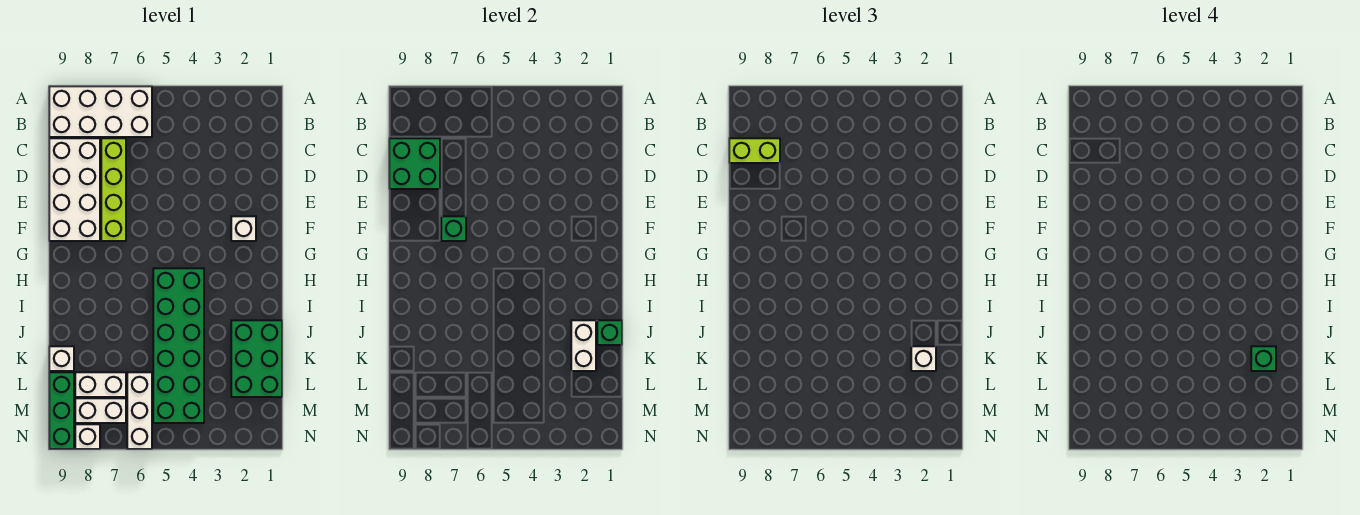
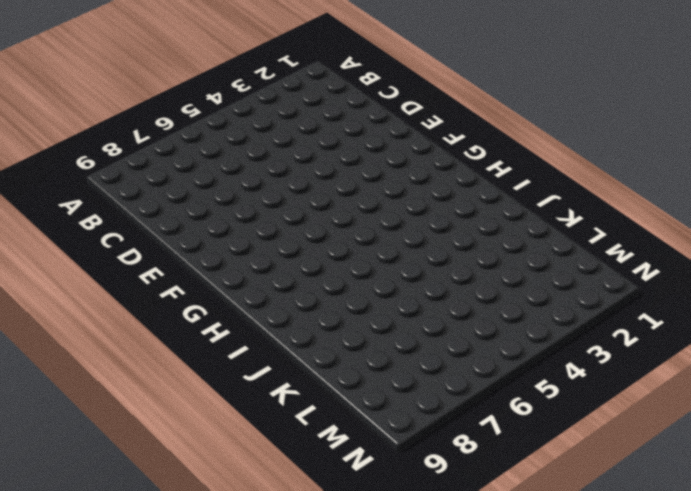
none -> white brick A6:B9 level 1
none -> lime brick C7:F7 level 1
none -> white brick C8:F9 level 1

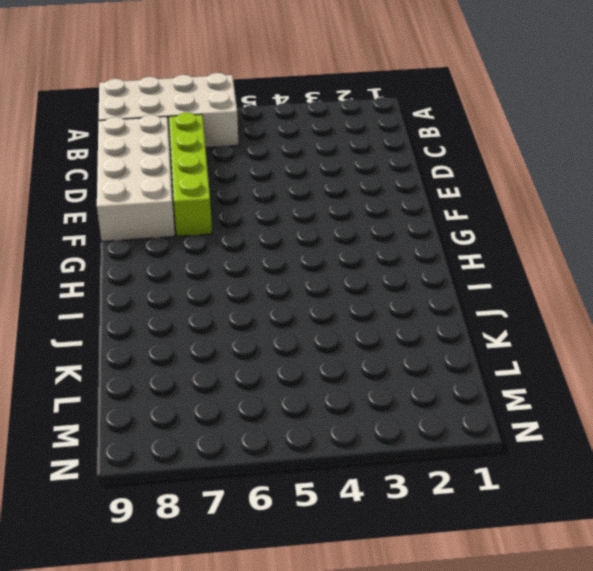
none -> white brick F2 level 1
none -> green brick H4:M5 level 1
none -> green brick J1:L2 level 1

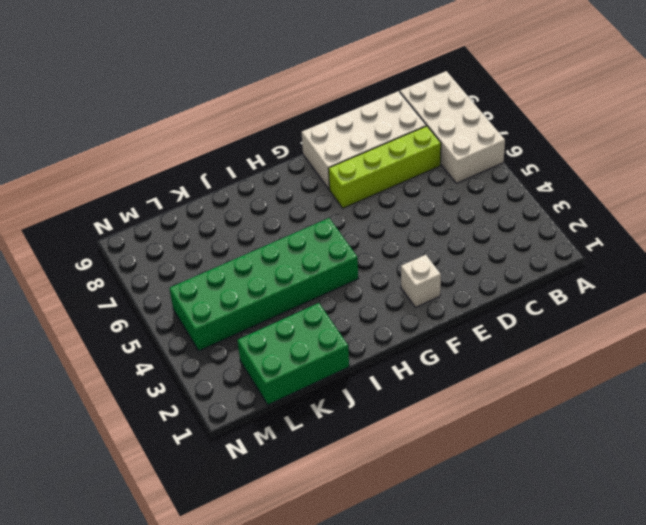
none -> white brick K9 level 1
none -> white brick L6:N6 level 1
none -> white brick L7:L8 level 1

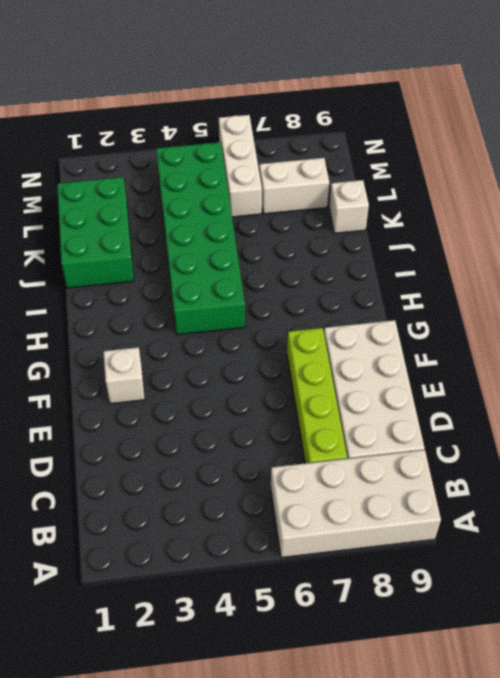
none -> green brick L9:N9 level 1
none -> white brick M7:M8 level 1
none -> white brick N8 level 1

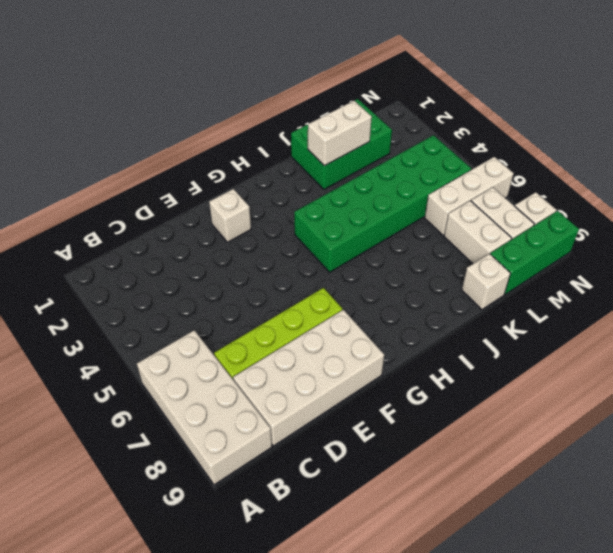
none -> green brick C8:D9 level 2
none -> green brick F7 level 2
none -> green brick J1 level 2

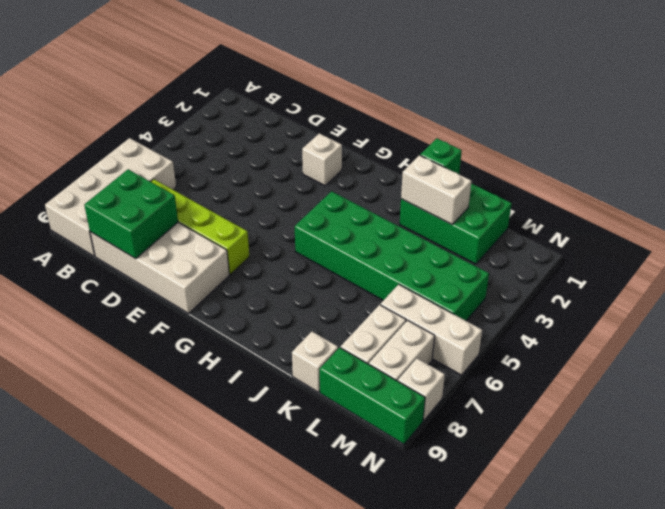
none -> green brick F7 level 2
none -> lime brick C8:C9 level 3
none -> white brick K2 level 3

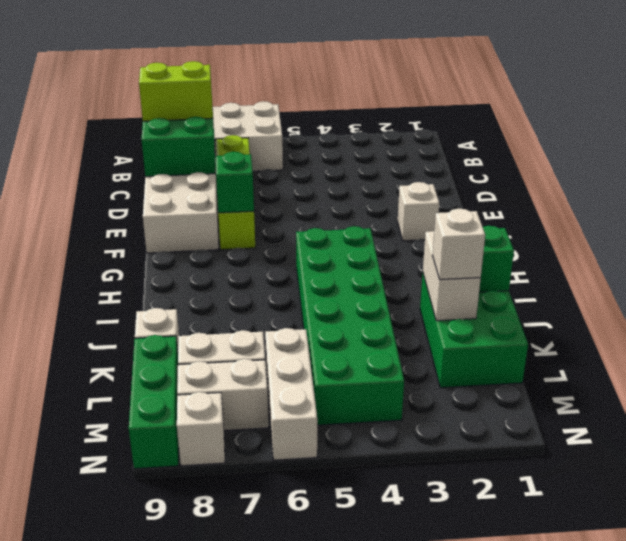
none -> green brick K2 level 4

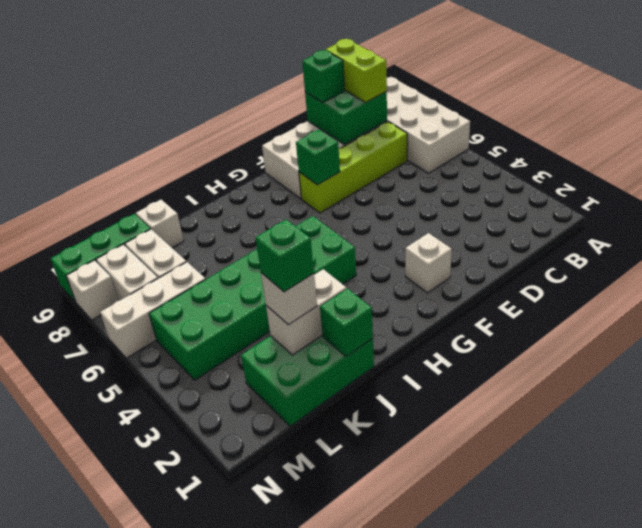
green brick D9 level 3 -> none

